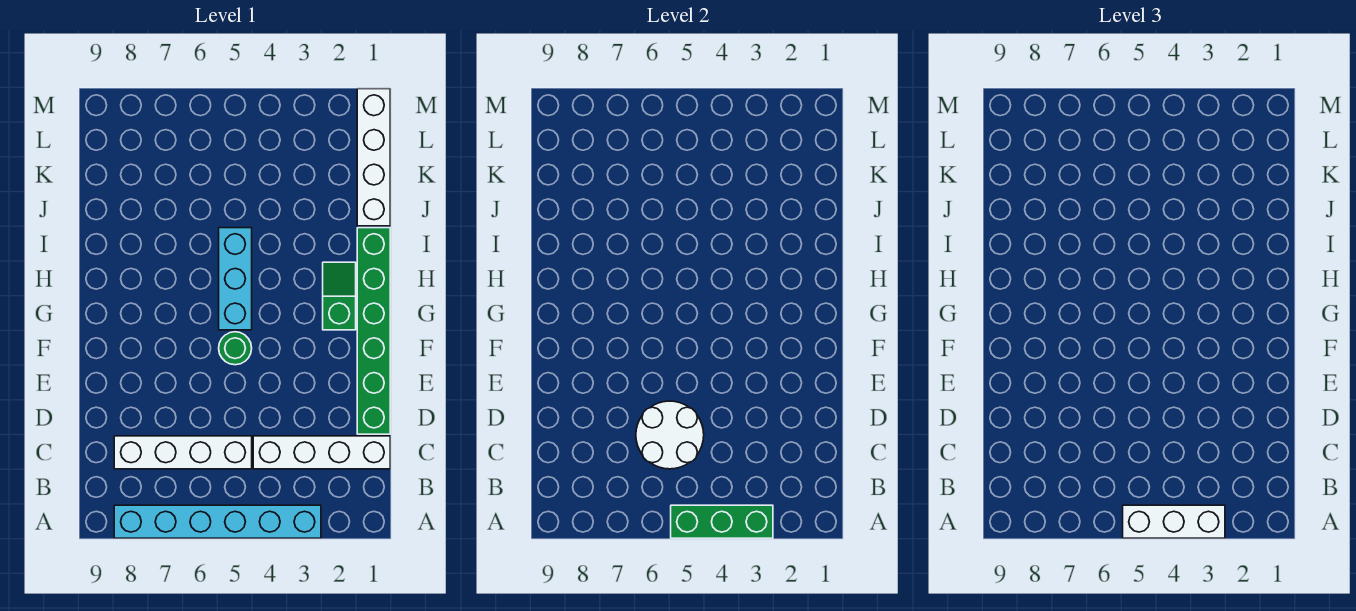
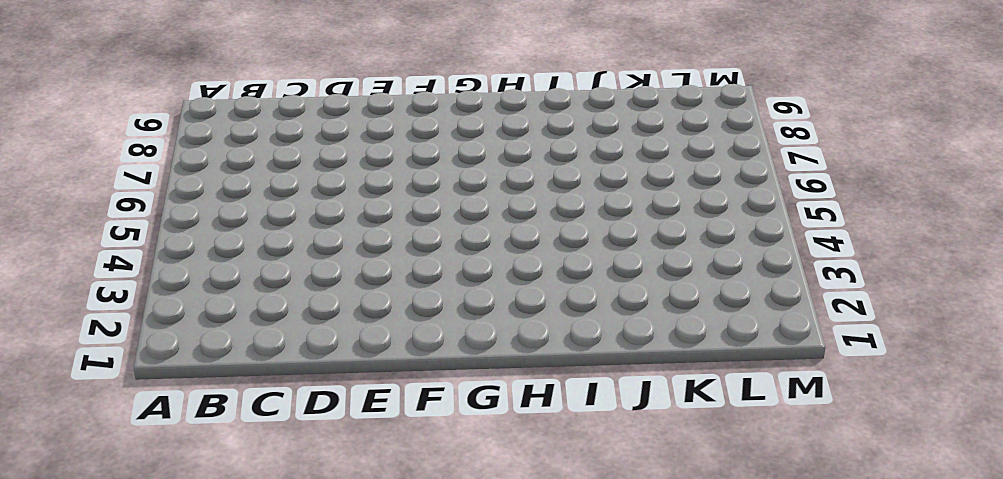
none -> cyan brick A3:A8 level 1
none -> white brick C1:C4 level 1

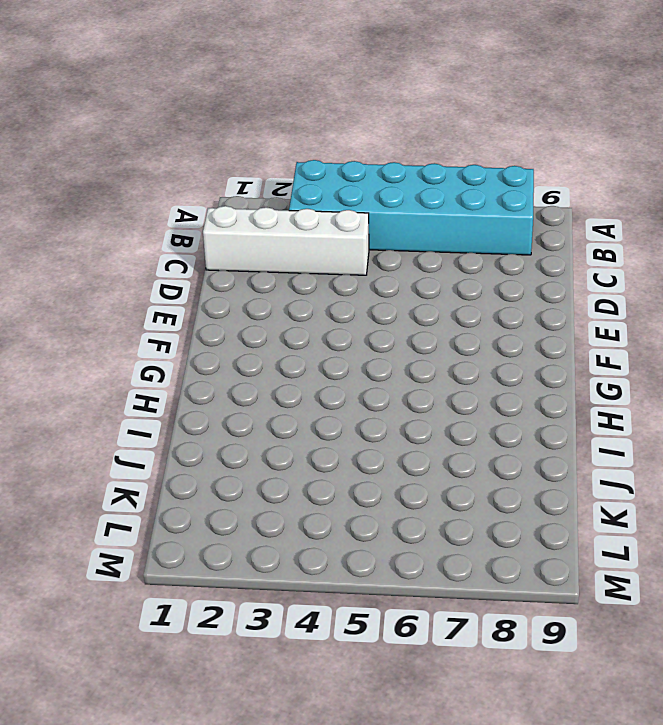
cyan brick A3:B8 level 1 -> cyan brick A3:A8 level 1
none -> white brick C5:C8 level 1
none -> green brick D1:I1 level 1

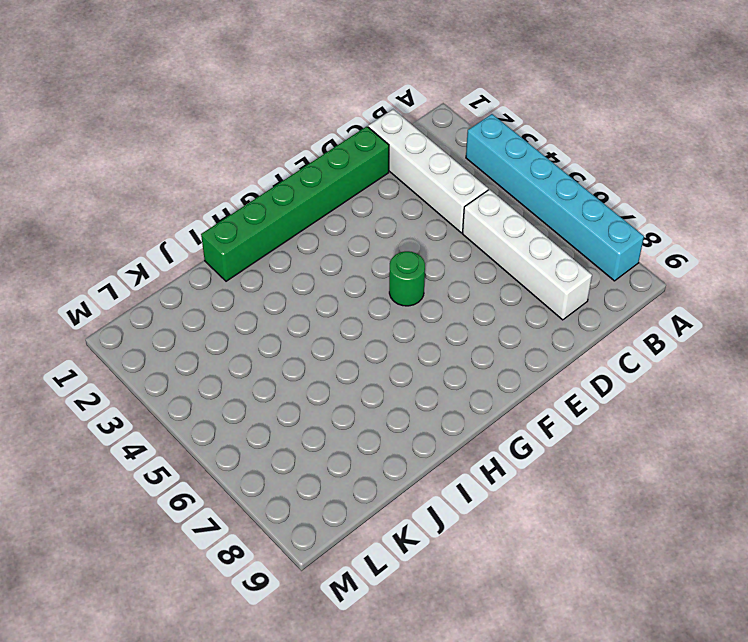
none -> green slope G2:H2 level 1 top G
none -> cyan brick G5:I5 level 1

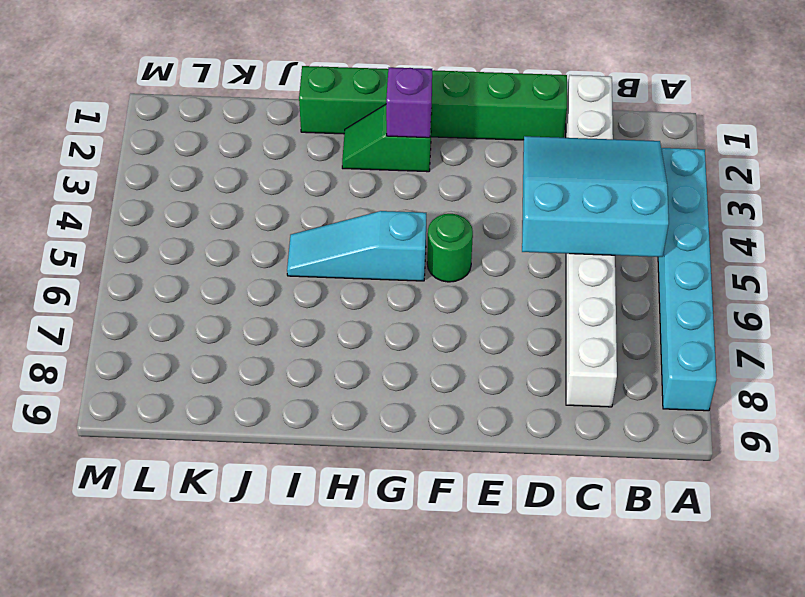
cyan slope B3:D5 level 2 top 5 -> white round brick C5:D6 level 2
purple brick G2 level 2 -> none
cyan slope G5:I5 level 1 top G -> cyan brick G5:I5 level 1
none -> white brick J1:M1 level 1
none -> green brick A3:A5 level 2

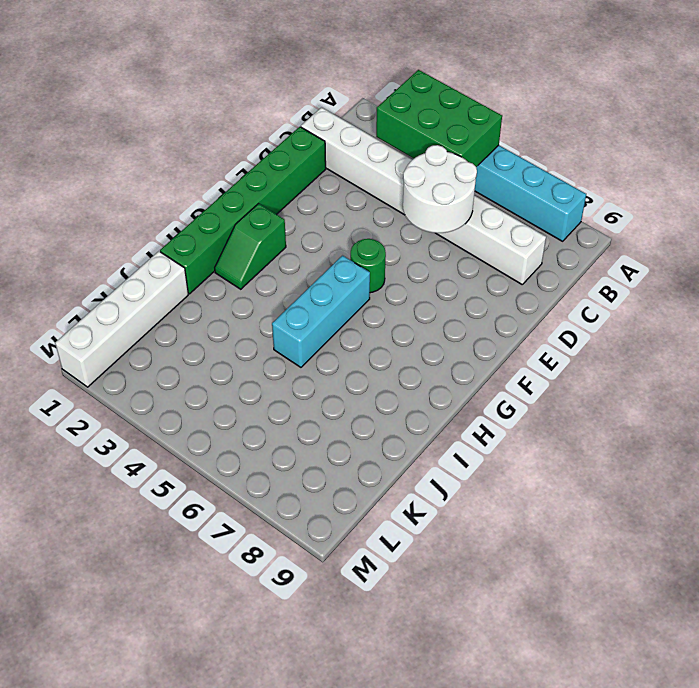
green brick A3:B5 level 2 -> green brick A3:A5 level 2
none -> white brick A3:A5 level 3

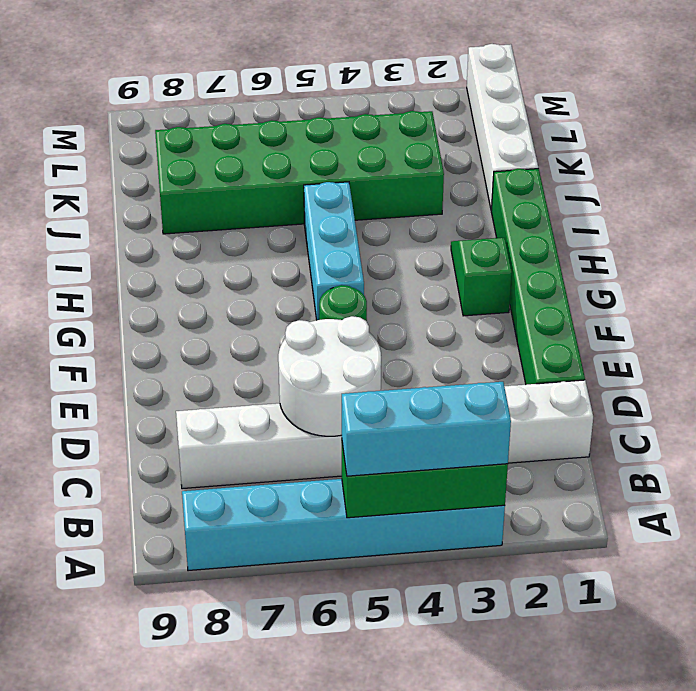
cyan brick A3:A5 level 3 -> white brick A3:A5 level 3
green brick J3:K8 level 1 -> none

